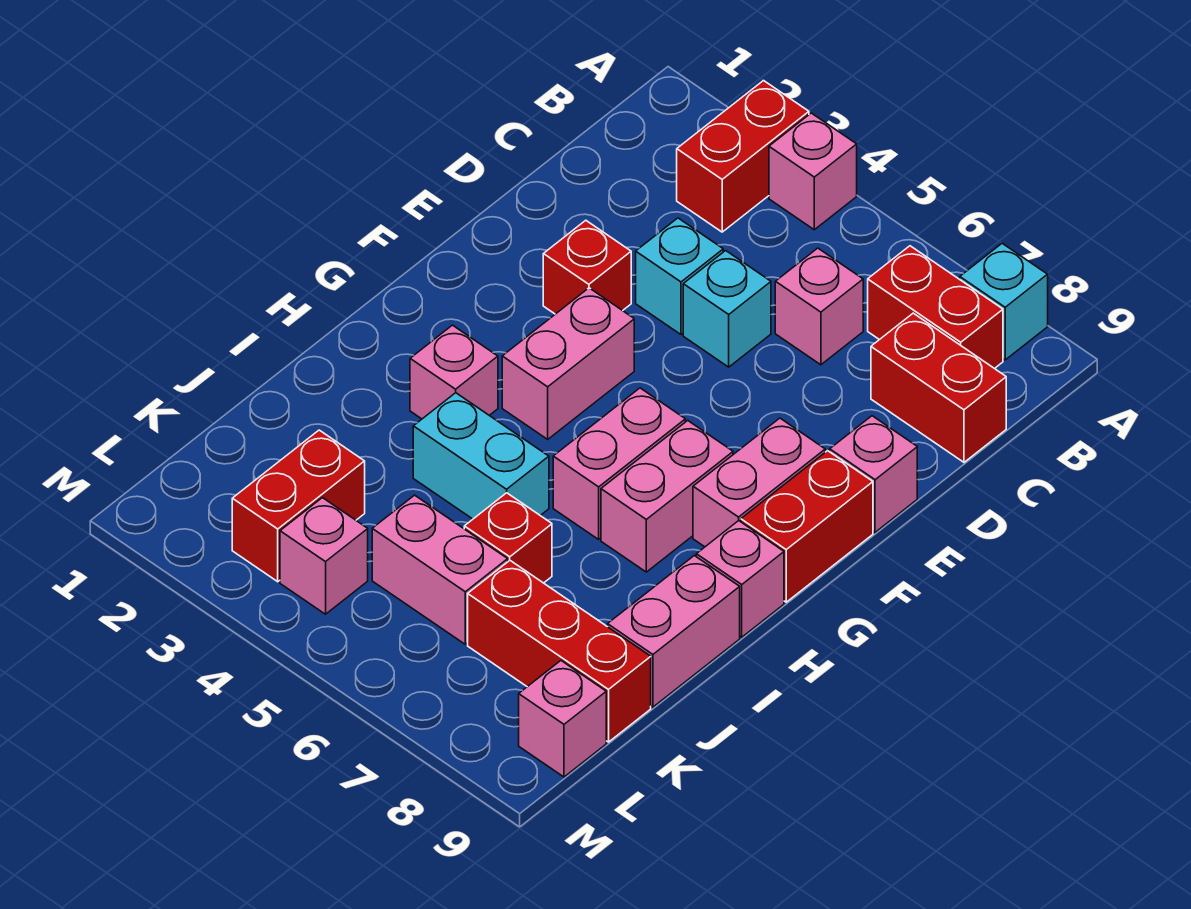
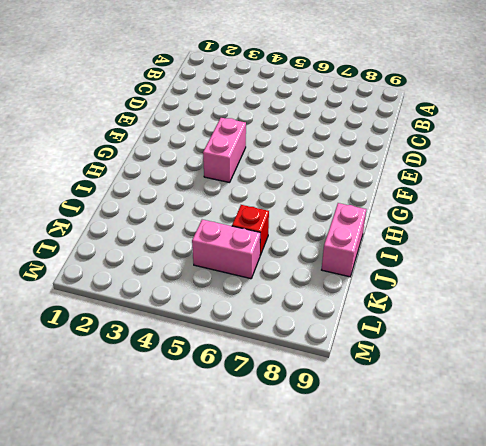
none -> red brick A3:B3 level 1
none -> pink brick A4 level 1
none -> cyan brick A8 level 1

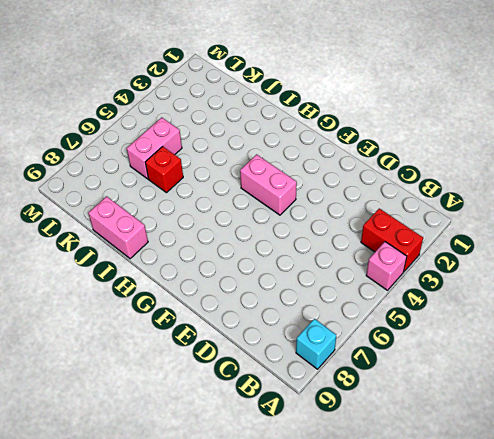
none -> red brick B7:B8 level 1
none -> pink brick C6 level 1
none -> red brick C8:C9 level 1

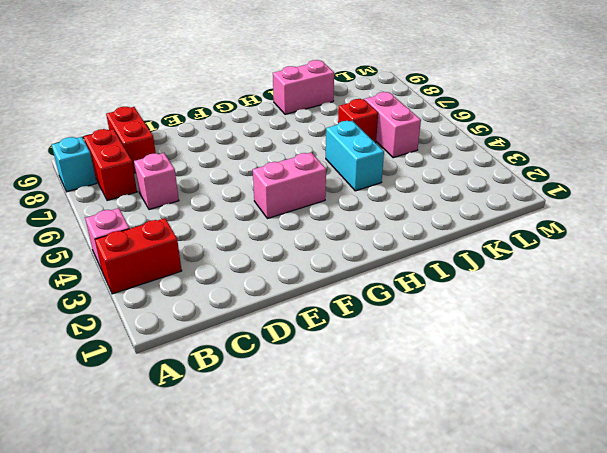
none -> cyan brick D4 level 1
none -> cyan brick D5 level 1
none -> red brick E3 level 1

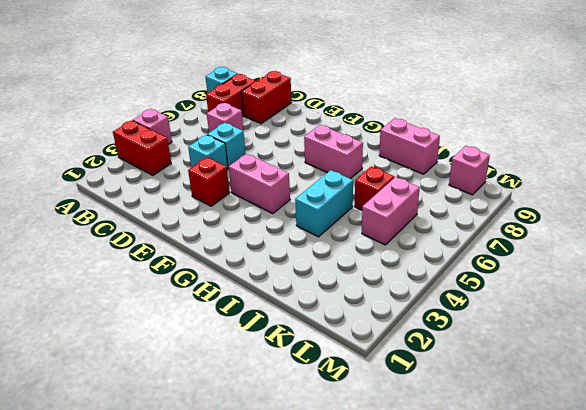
none -> pink brick E9 level 1
none -> pink brick F8:G8 level 1
none -> red brick F9:G9 level 1

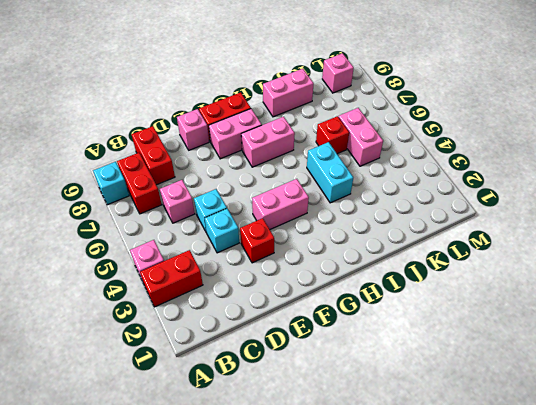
none -> pink brick G6:H6 level 1
none -> pink brick H3 level 1
none -> pink brick H9 level 1

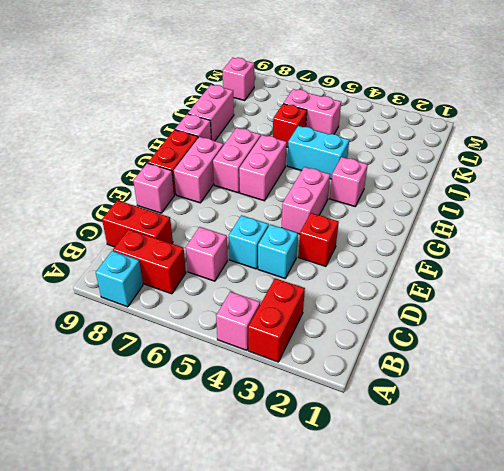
none -> red brick K3:L3 level 1
none -> red brick K7:K9 level 1
none -> pink brick L4 level 1

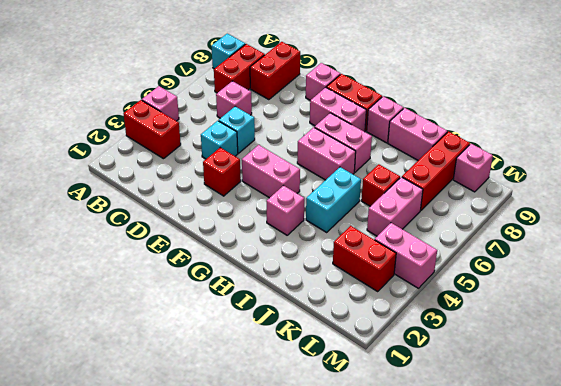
pink brick L4:M4 level 1 -> pink brick L4 level 1

